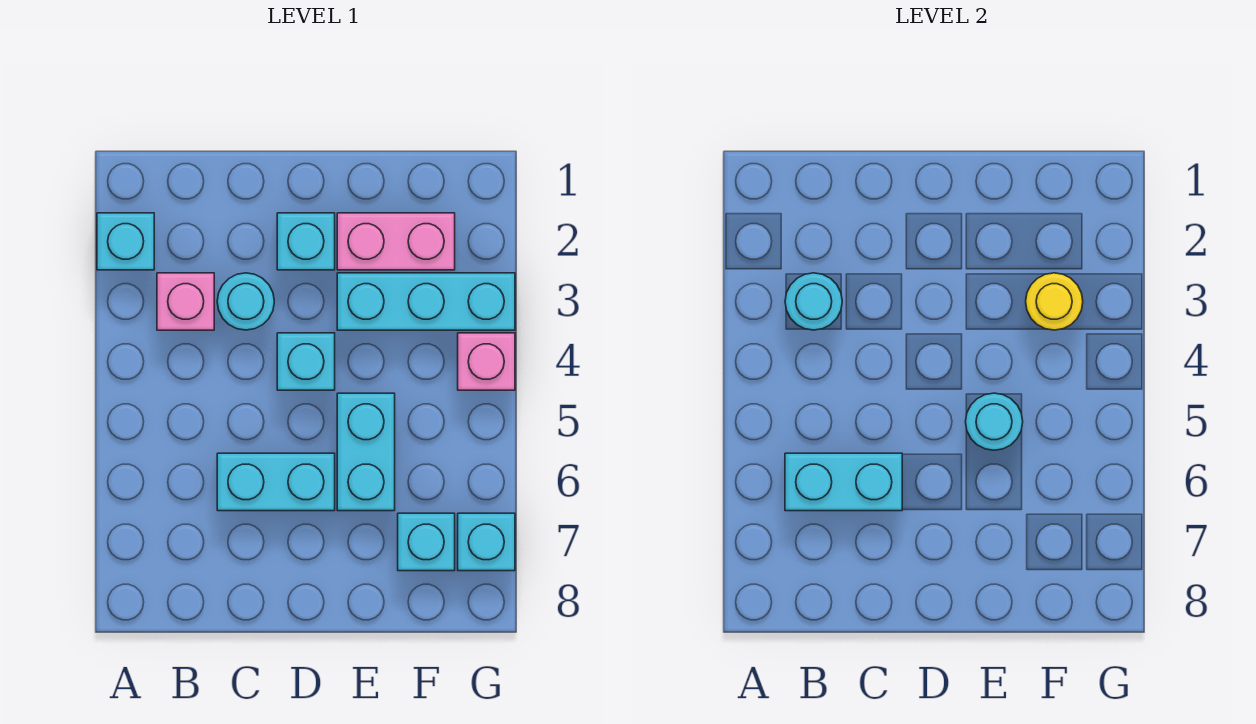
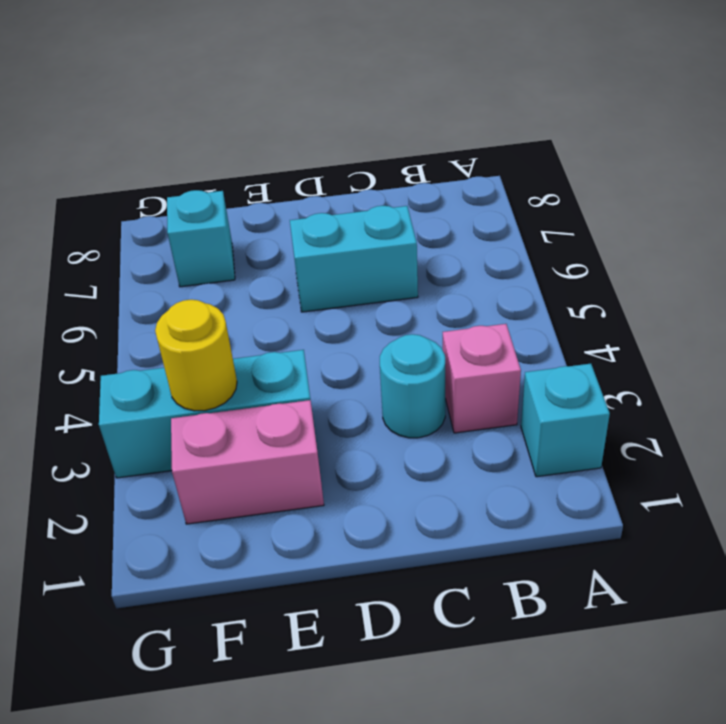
none -> cyan brick D2 level 1
none -> cyan brick D4 level 1
none -> cyan brick E5:E6 level 1

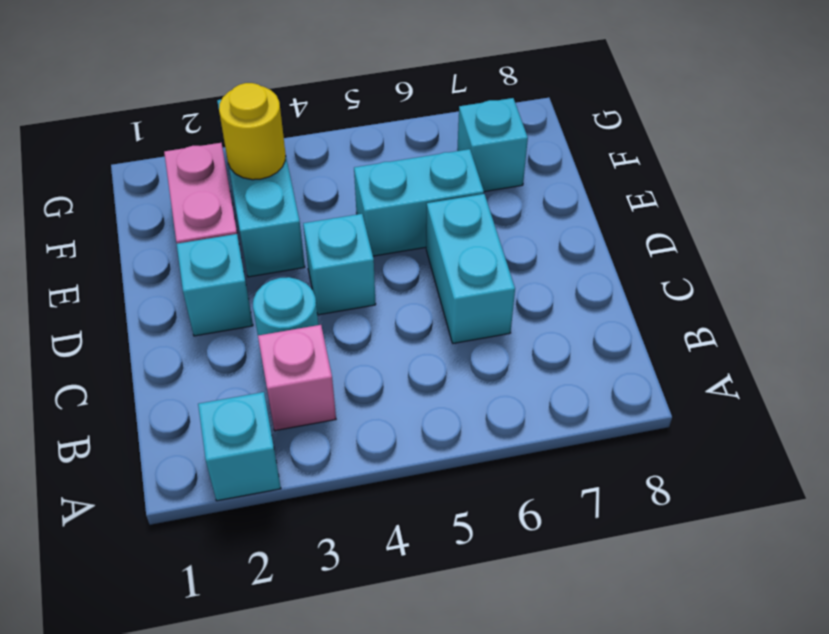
none -> pink brick G4 level 1
none -> cyan brick G7 level 1
none -> cyan round brick B3 level 2

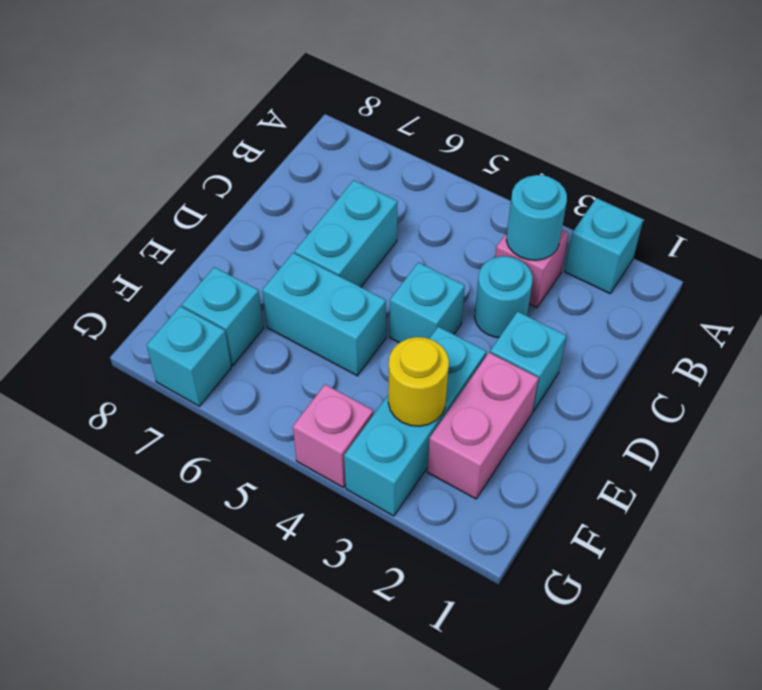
none -> cyan brick B6:C6 level 2
none -> cyan round brick E5 level 2

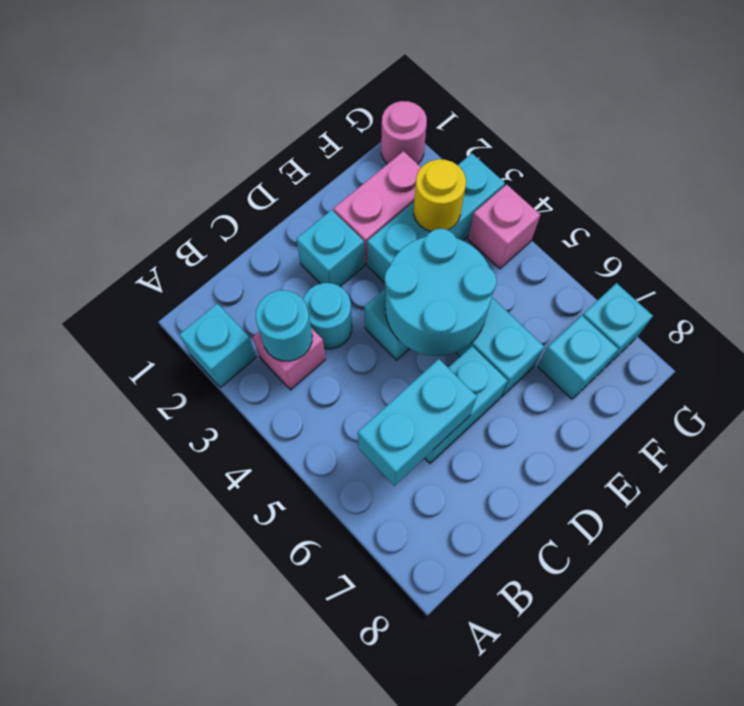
cyan round brick D4:E5 level 2 -> cyan round brick E5 level 2
pink round brick G1 level 1 -> none

